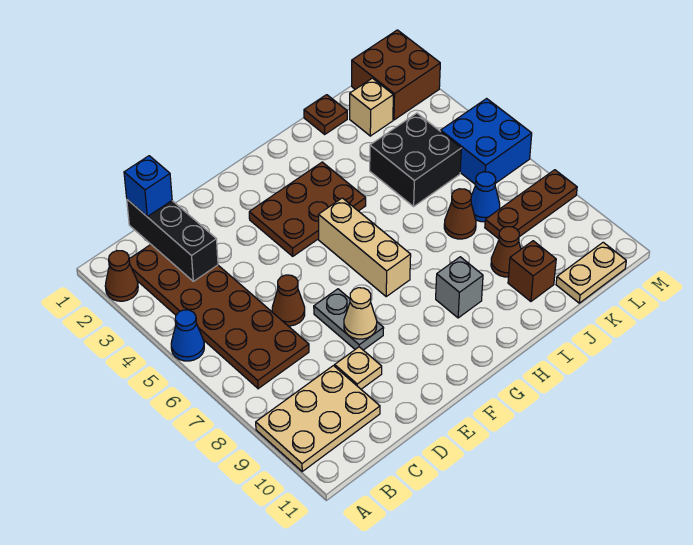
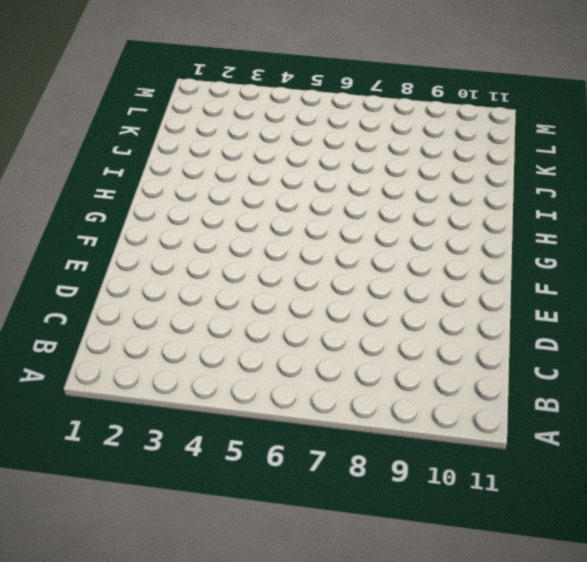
none -> brown cone A2 level 1
none -> blue cone A5 level 1
none -> tan plate A9:C10 level 1

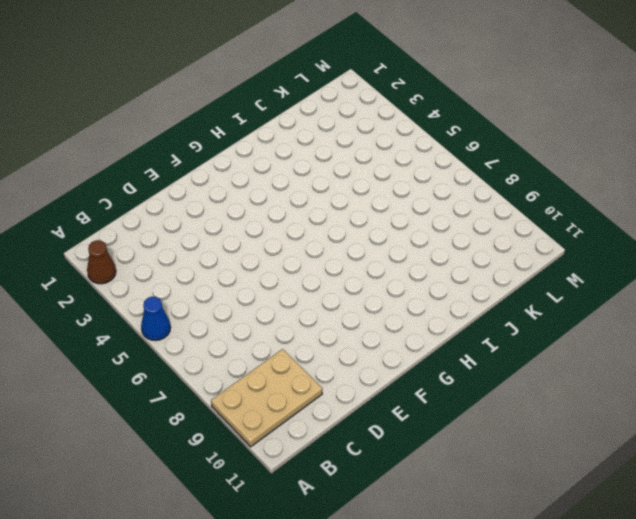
none -> brown plate B2:C7 level 1
none -> brown cone D6 level 1
none -> tan plate D9 level 1

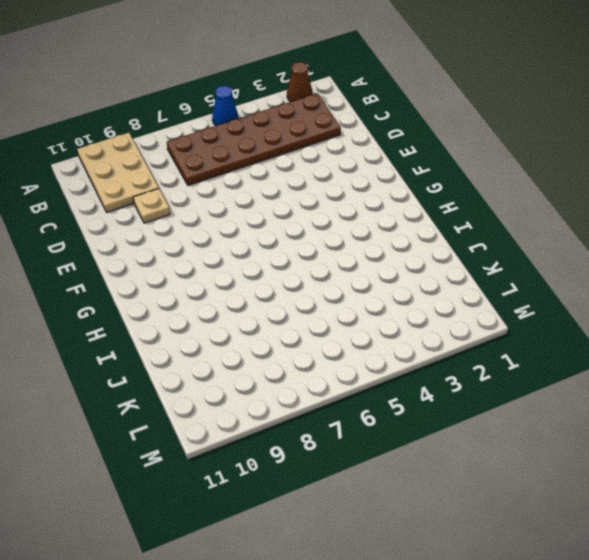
none -> brown cone D6 level 1
none -> grey plate E7:E8 level 1
none -> brown plate F3:H4 level 1

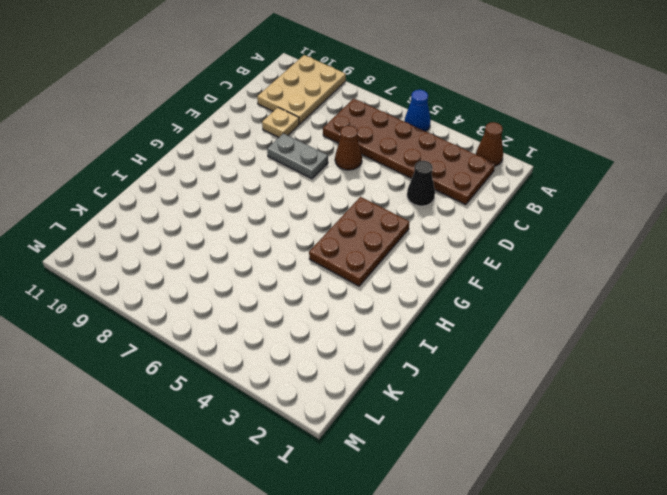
black cone D3 level 1 -> none
none -> tan brick G5:G7 level 1
none -> grey brick H9 level 1
none -> brown plate J1 level 1

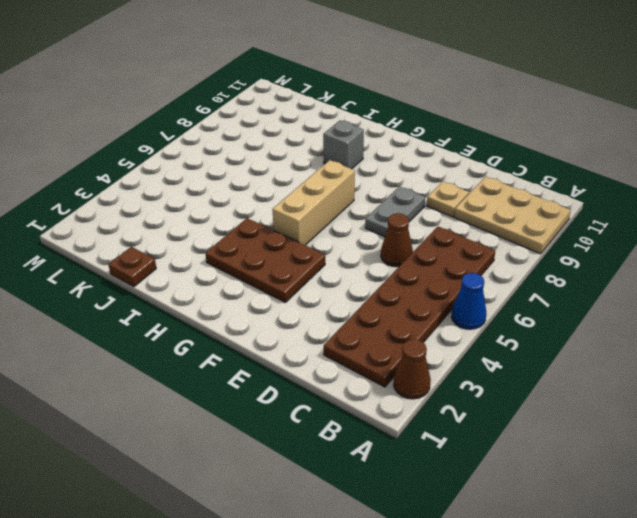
none -> black brick J4:K5 level 1
none -> brown cone J7 level 1
none -> brown cone J9 level 1

